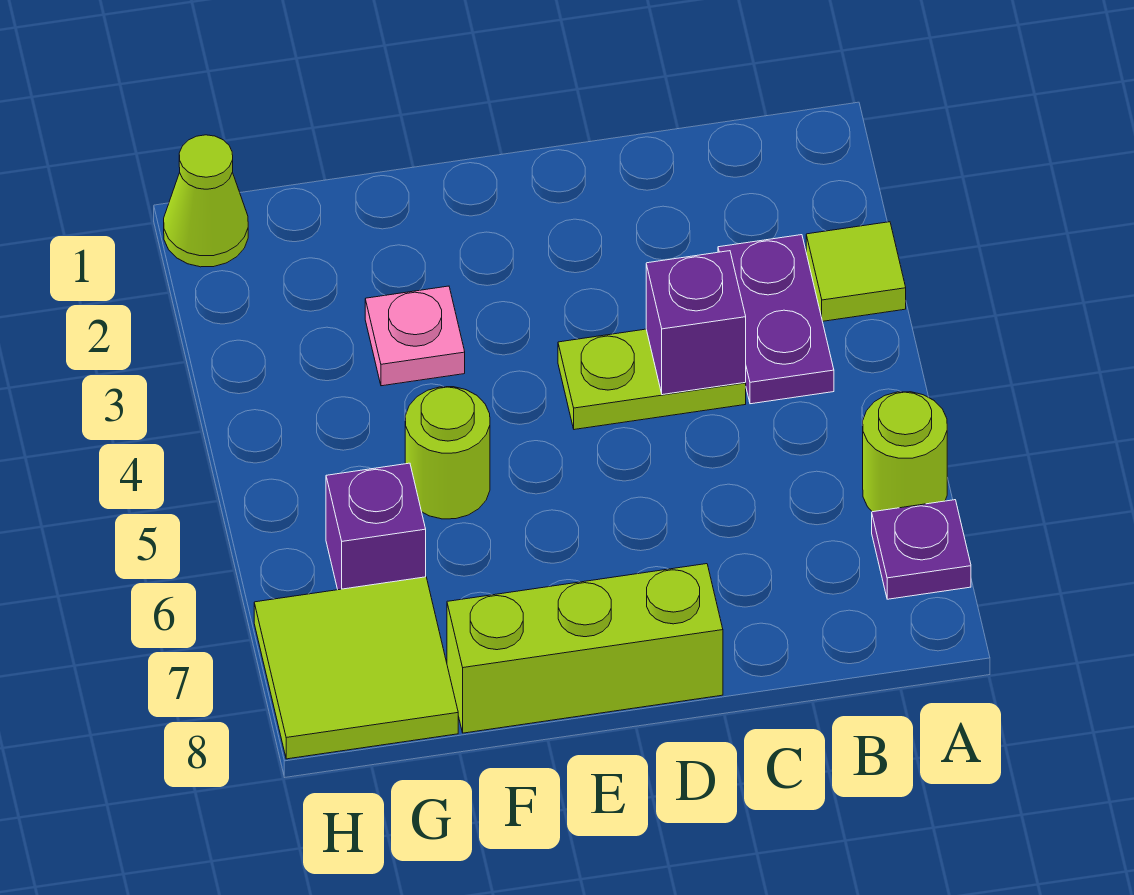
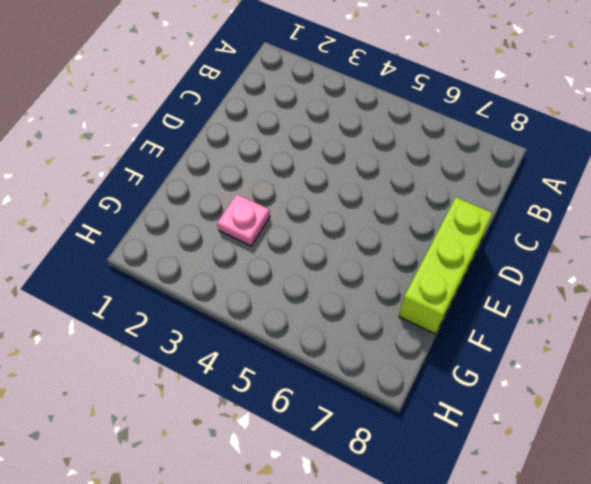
none -> lime tile A3 level 1
none -> lime round brick A6 level 1
none -> purple plate A7 level 1

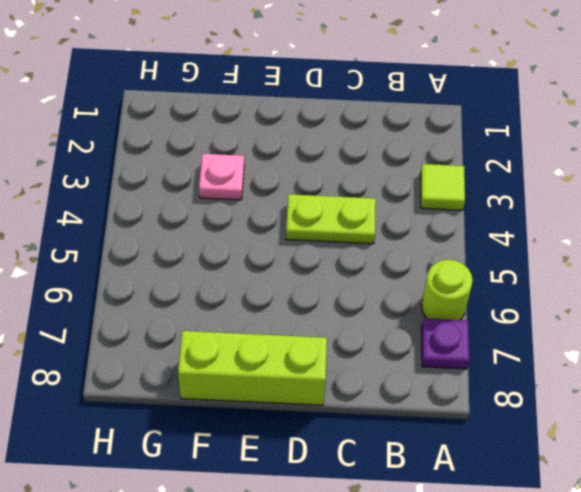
none -> purple plate B3:B4 level 1
none -> lime round brick F5 level 1
none -> purple brick G6 level 1

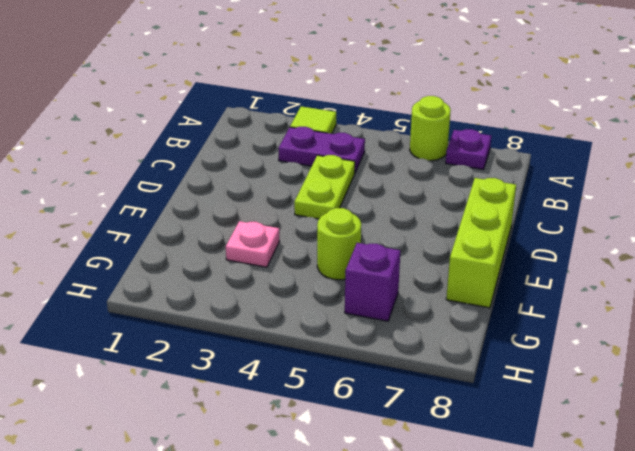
none -> lime tile G7:H8 level 1
none -> lime cone H1 level 1
none -> purple brick C4 level 2

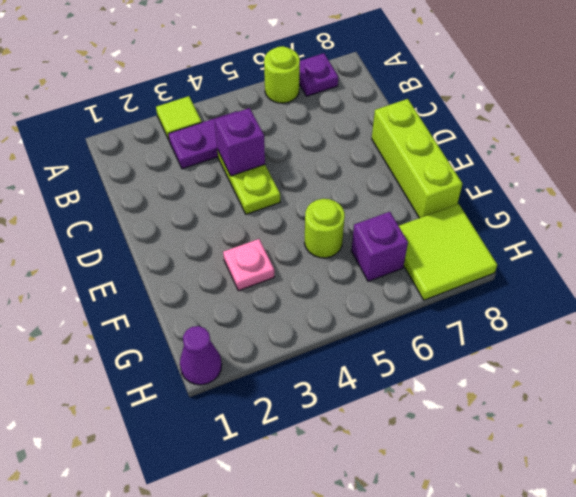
purple cone H1 level 1 -> lime cone H1 level 1

